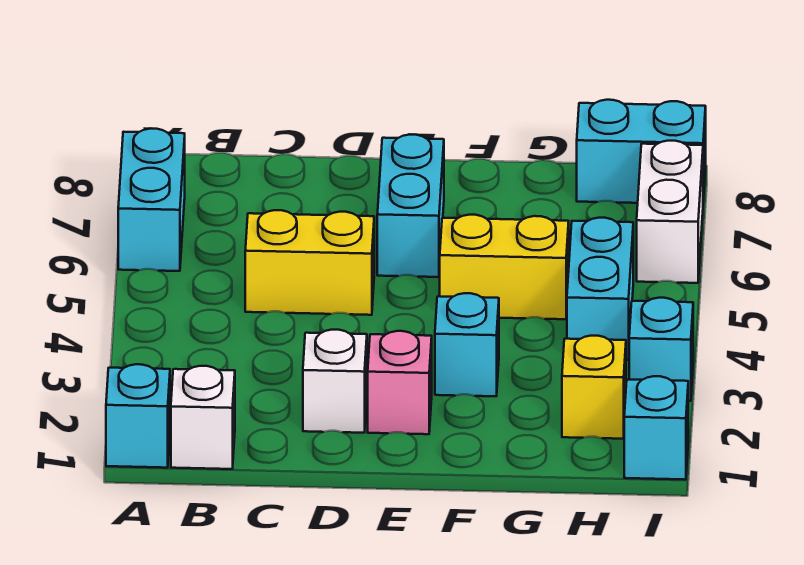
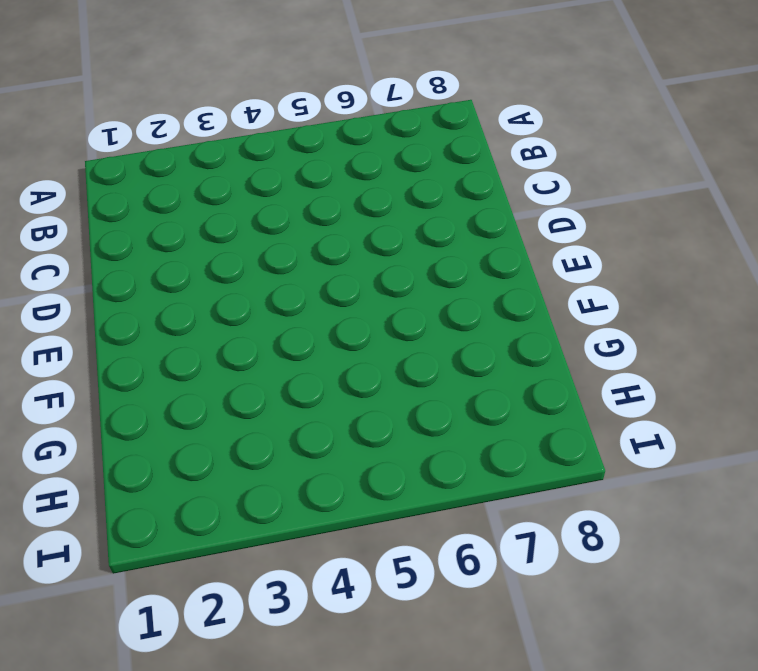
none -> cyan brick A1 level 1
none -> cyan brick A6:A7 level 1
none -> white brick B1 level 1

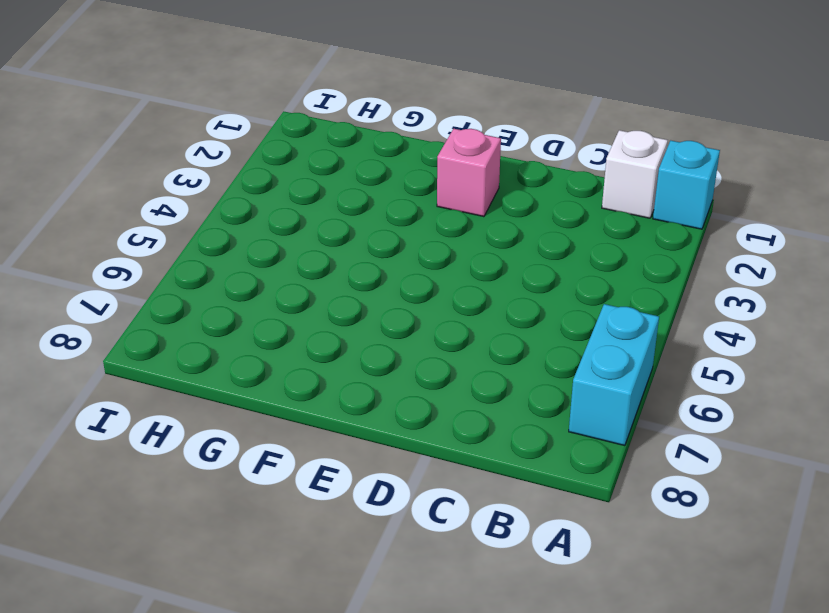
none -> yellow brick C5:D5 level 1
none -> white brick D2 level 1
none -> cyan brick E6:E7 level 1

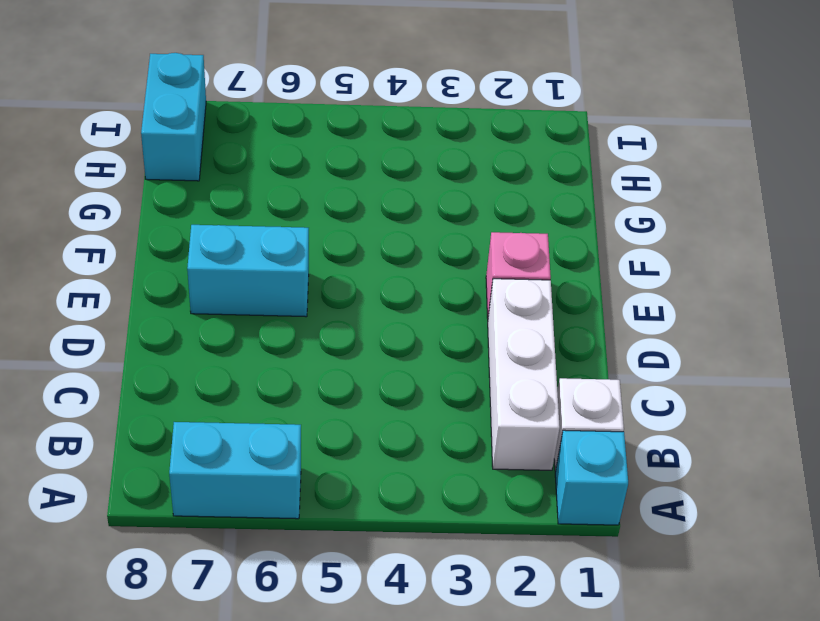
white brick B2:D2 level 1 -> white brick D2 level 1
none -> yellow brick C5:D5 level 1
none -> cyan brick F3 level 1
none -> yellow brick F5:G5 level 1

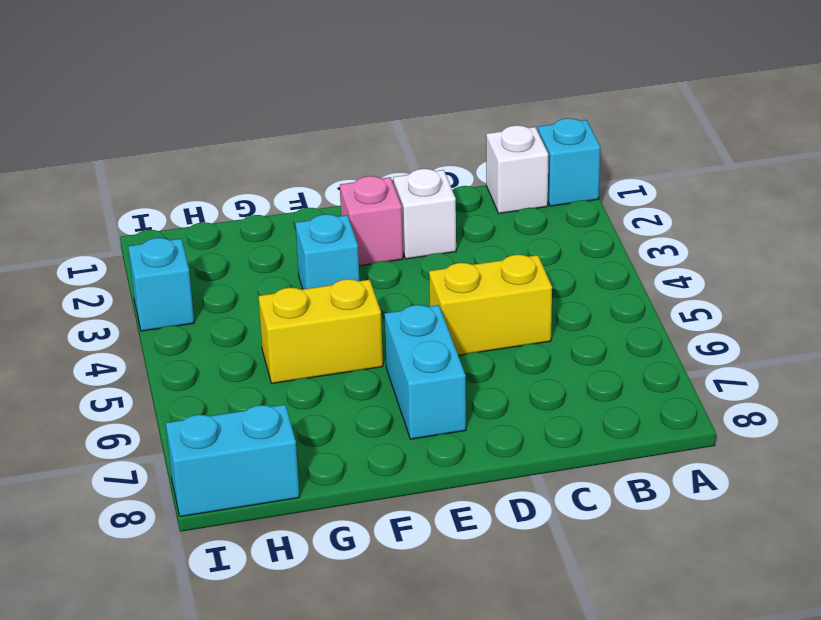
none -> cyan brick A6:A7 level 1
none -> yellow brick H2 level 1
none -> cyan brick H4:H5 level 1

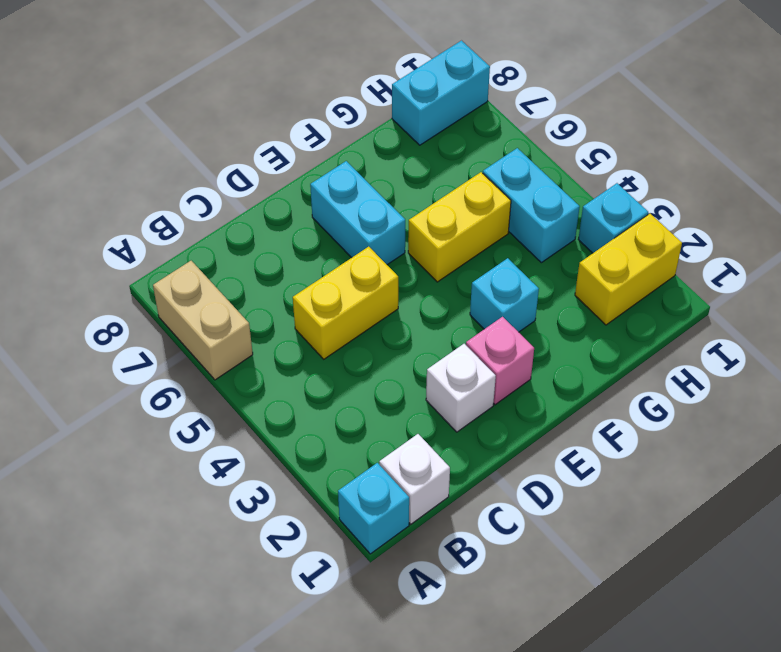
tan brick A6:A7 level 1 -> cyan brick A6:A7 level 1
yellow brick H2:I2 level 1 -> yellow brick H2 level 1
none -> cyan brick I1 level 1
none -> white brick I6:I7 level 1

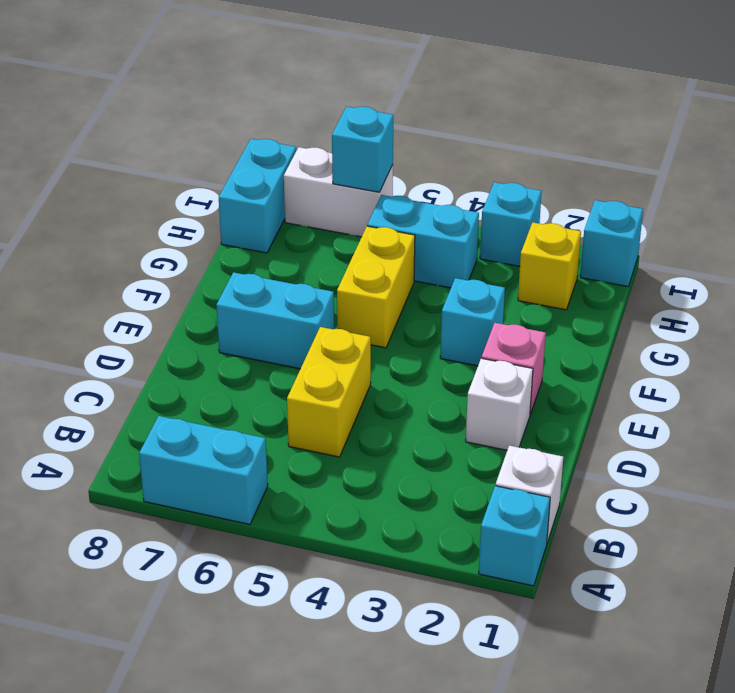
cyan brick I6 level 2 -> none

